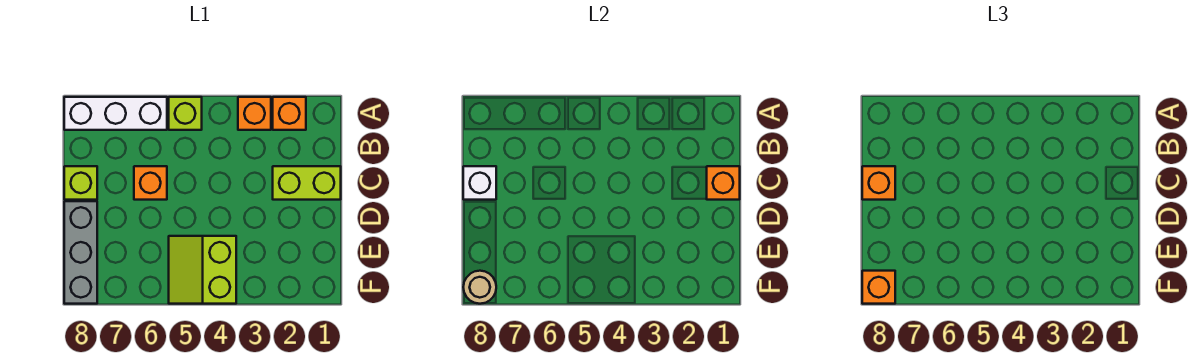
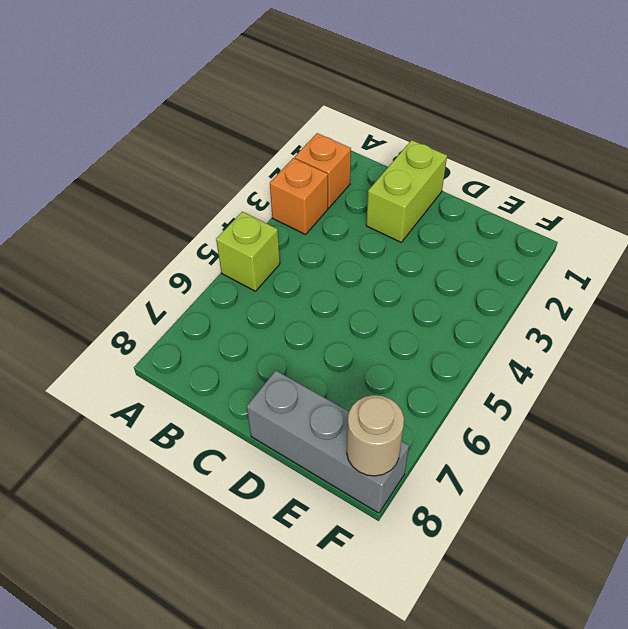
none -> white brick A6:A8 level 1
none -> orange brick C6 level 1
none -> lime brick C8 level 1

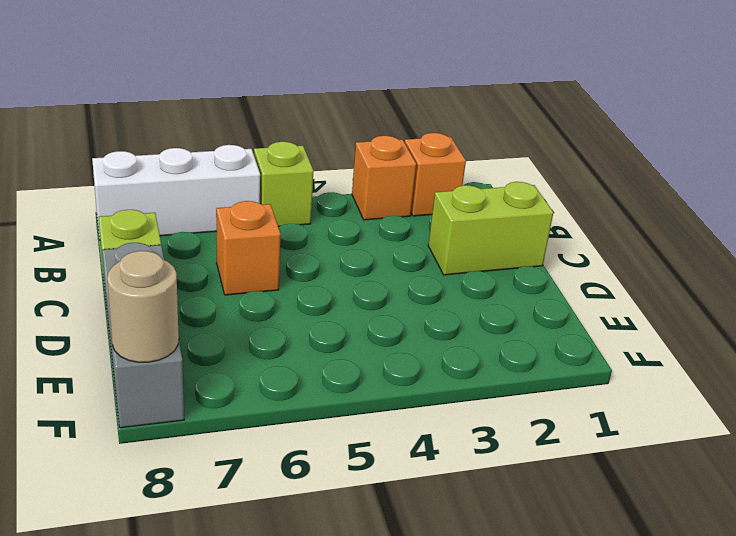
none -> lime slope E4:F5 level 1 top 4
none -> orange brick C1 level 2
none -> white brick C8 level 2

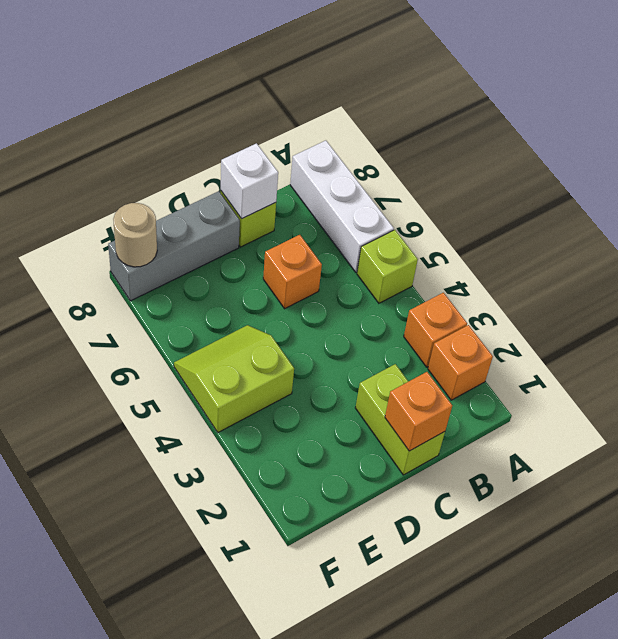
none -> orange brick C8 level 3
none -> orange brick F8 level 3

